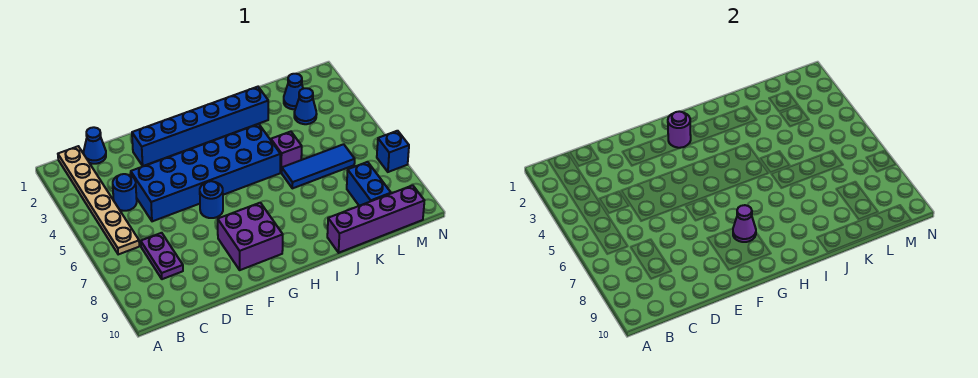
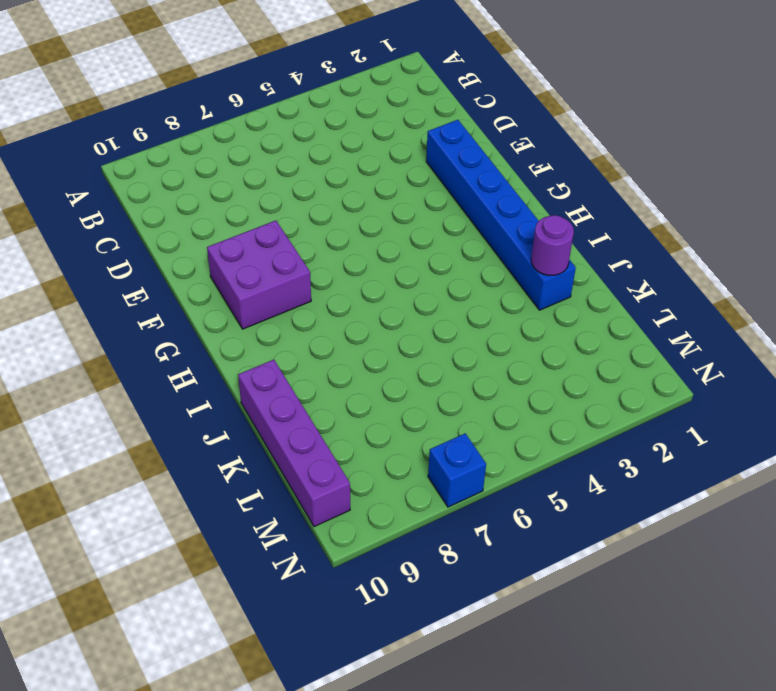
purple round brick J2 level 2 -> purple round brick G2 level 2
none -> tan plate B1:B6 level 1
none -> blue cone C1 level 1
none -> blue round brick C4 level 1

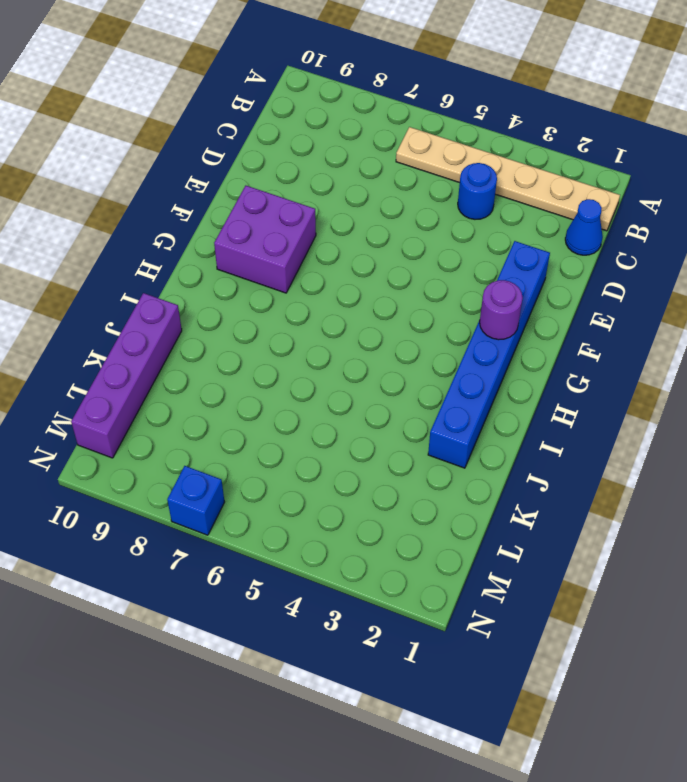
none -> purple plate C7:C8 level 1
none -> blue brick D4:I5 level 1
none -> blue round brick F6 level 1

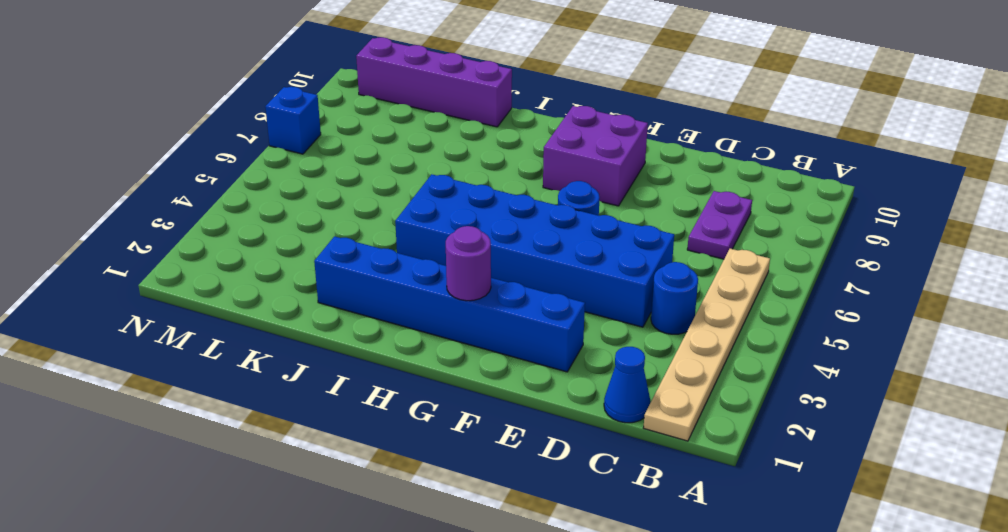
none -> purple brick J5 level 1
none -> blue tile J6:L6 level 1
none -> blue cone L2 level 1

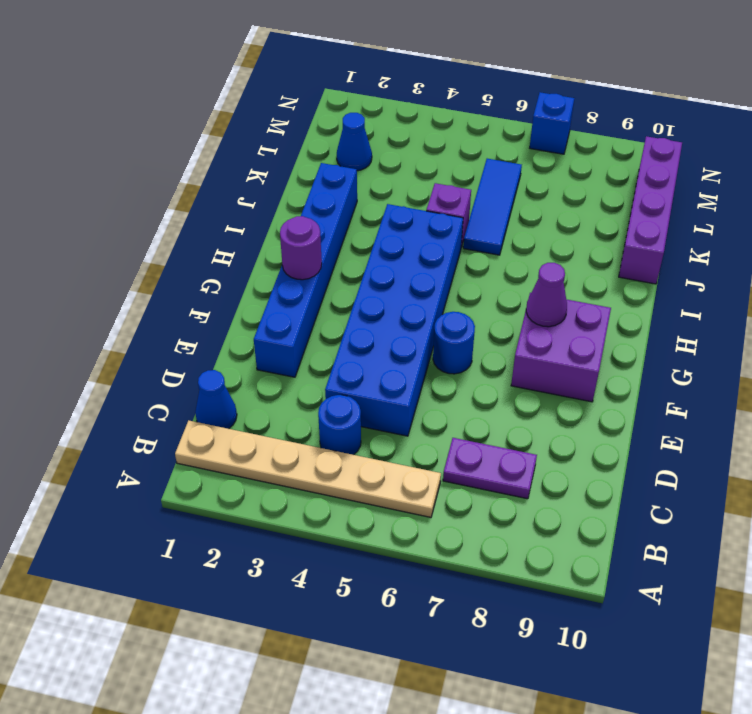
none -> blue cone L3 level 1
none -> blue brick L8:L9 level 1

